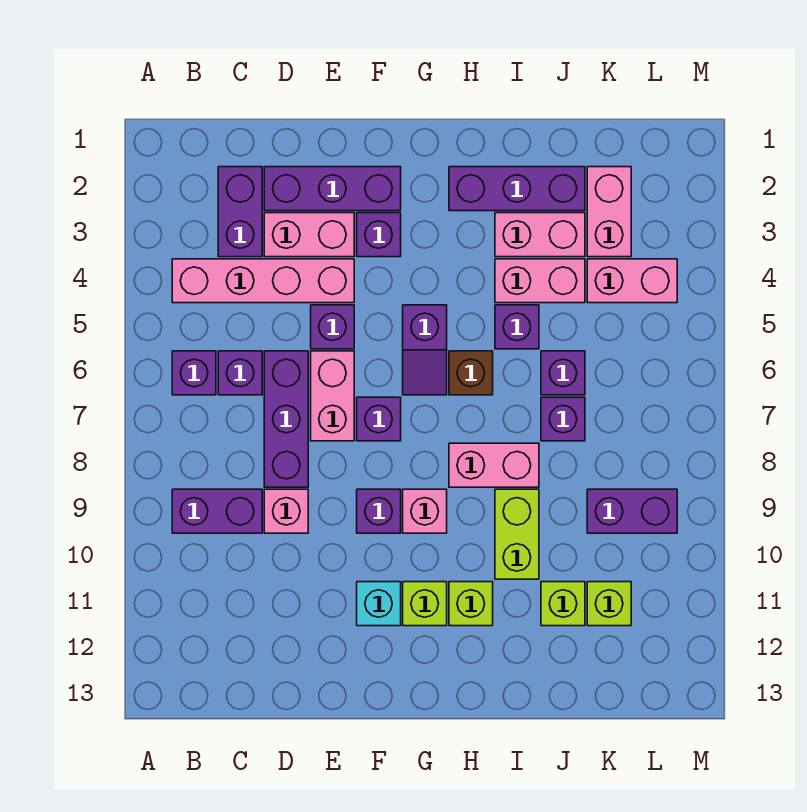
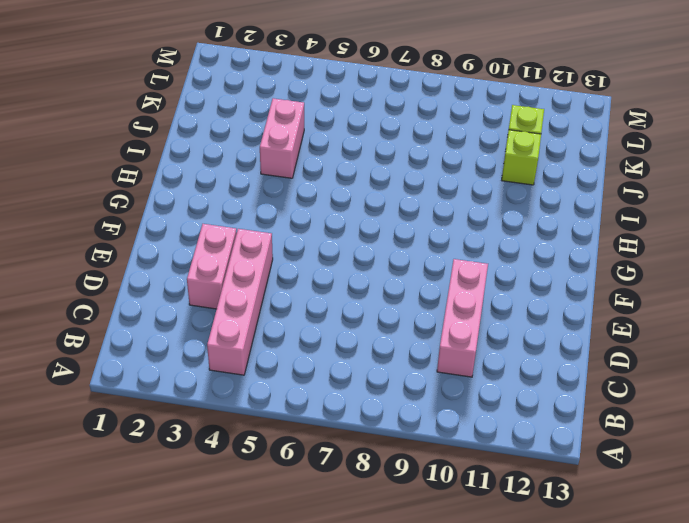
pink brick C10:E10 level 1 -> none
none -> purple brick B6 level 1
none -> purple brick B9:C9 level 1
none -> purple brick C2:C3 level 1
none -> purple brick C6 level 1

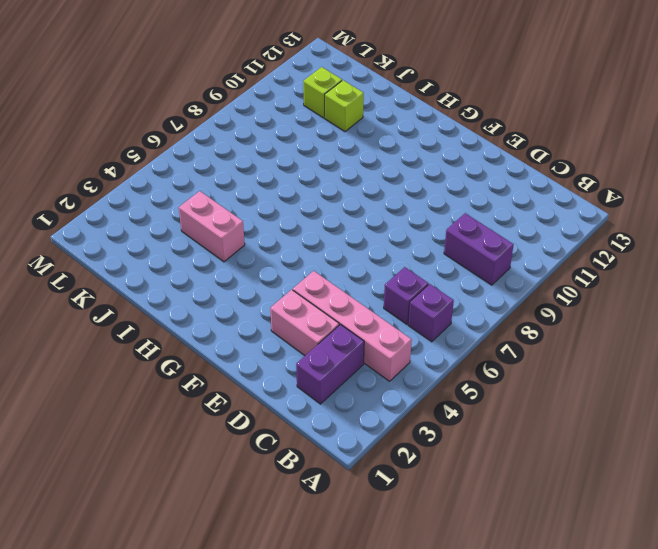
none -> purple brick D2:F2 level 1
none -> purple brick D6:D8 level 1
none -> pink brick D9 level 1
none -> purple brick E5 level 1

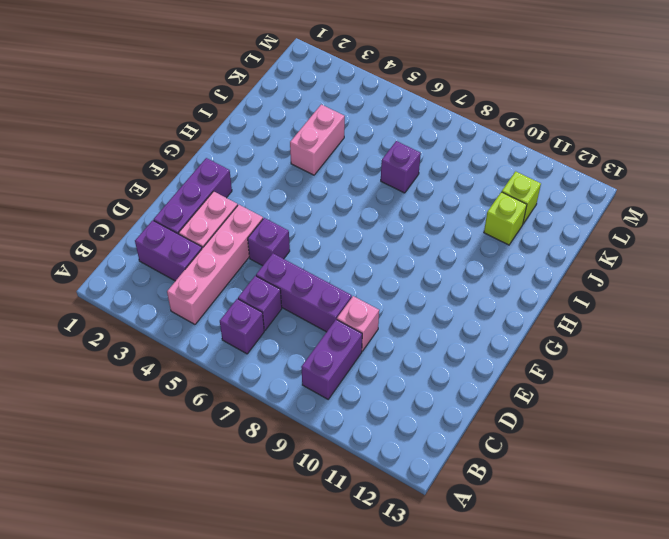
none -> pink brick E6:E7 level 1
none -> purple brick F3 level 1
none -> purple brick F7 level 1
none -> purple brick F9 level 1

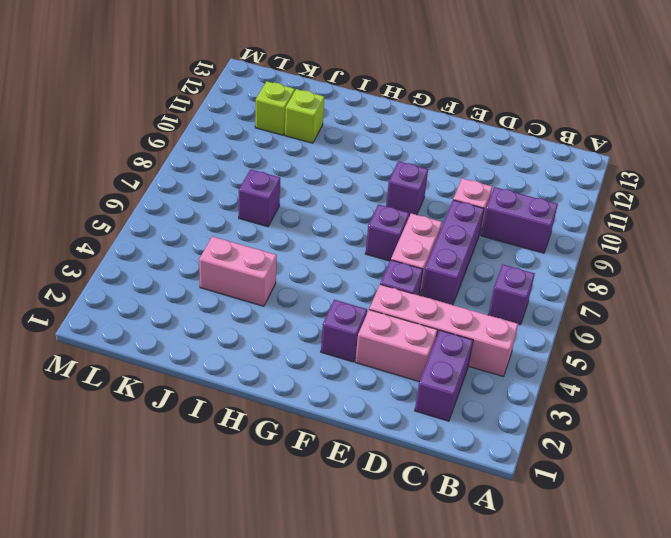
none -> purple brick C6 level 1
none -> purple brick D2:F2 level 1
none -> cyan brick F11 level 1
none -> purple slope G5:G6 level 1 top 5

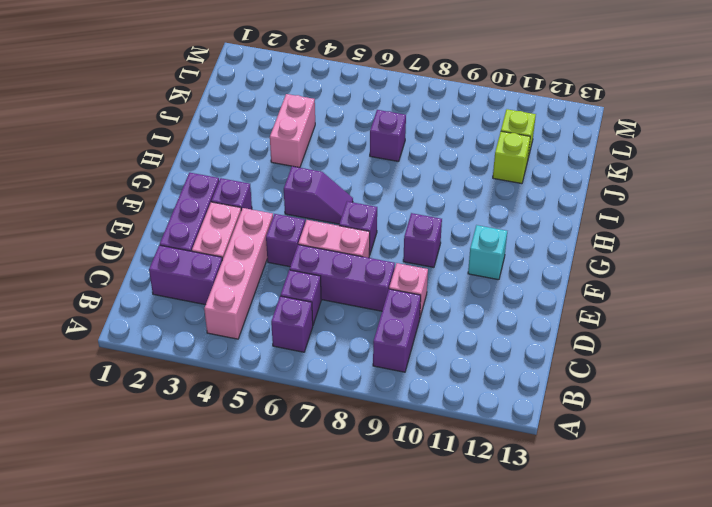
none -> pink brick G9 level 1
none -> lime brick G11 level 1
none -> purple brick H2:J2 level 1
none -> brown brick H6 level 1

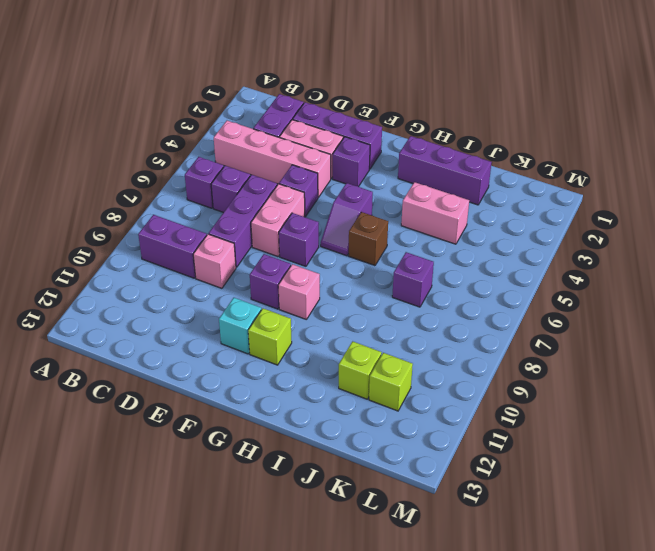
none -> pink brick H8:I8 level 1
none -> lime brick H11 level 1
none -> pink brick I3:J3 level 1
none -> purple brick I5 level 1

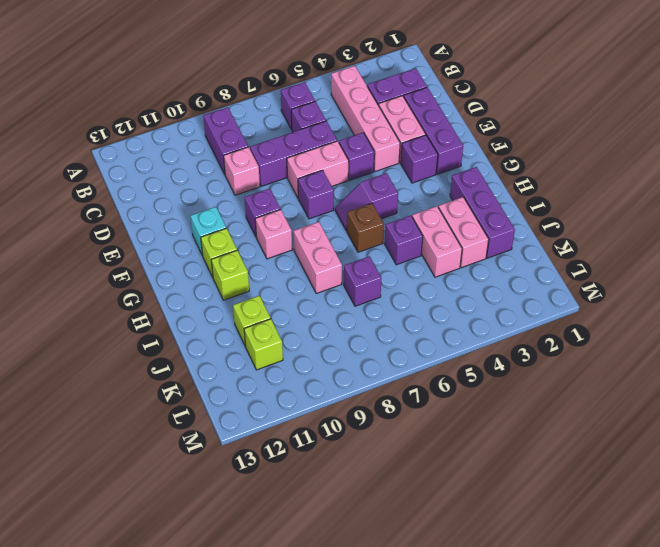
none -> lime brick I9:I10 level 1
none -> purple brick J6 level 1
none -> pink brick K2:K3 level 1
none -> pink brick K4:L4 level 1

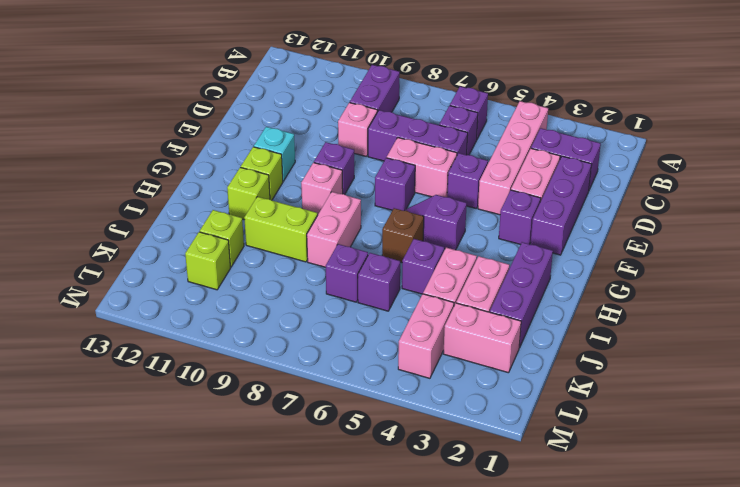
none -> purple brick K9:L9 level 1

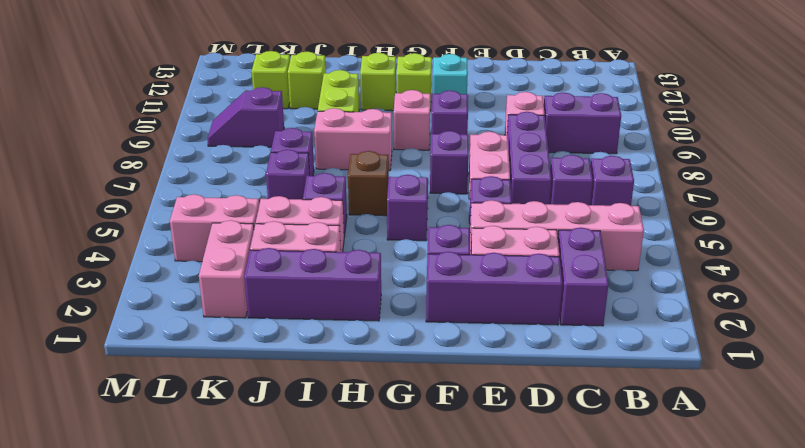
purple slope K9:L9 level 1 top K -> purple brick K9:L9 level 1

